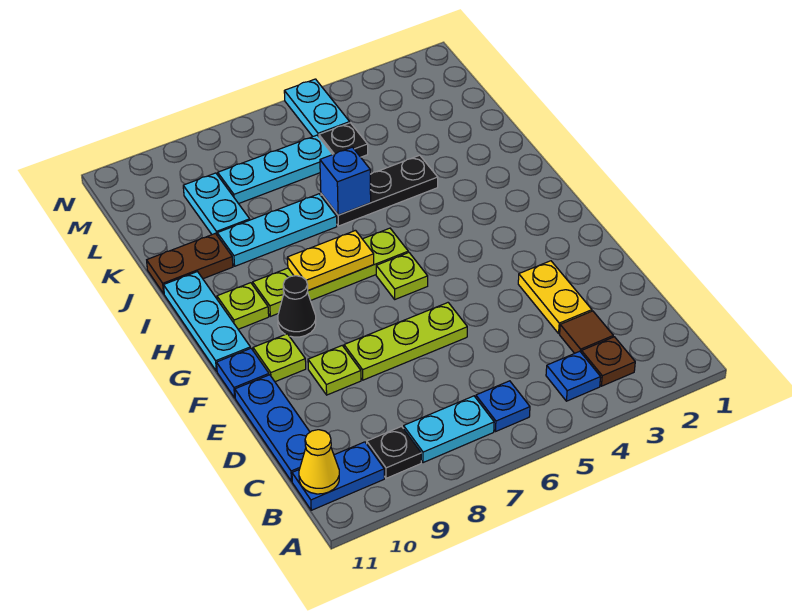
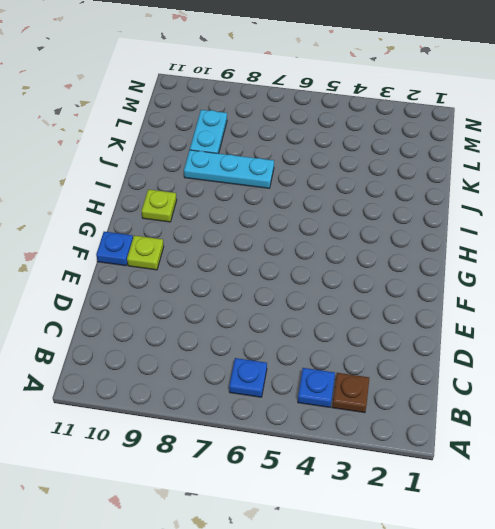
none -> cyan plate B7:B8 level 1
none -> black plate B9 level 1
none -> blue plate B10:B11 level 1

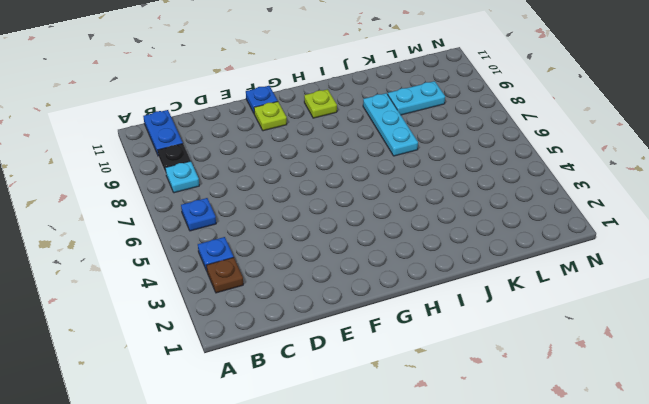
cyan plate B8 level 1 -> cyan plate B7:B8 level 1
none -> brown tile C3 level 1
none -> blue plate C11:E11 level 1
none -> yellow plate D3:E3 level 1

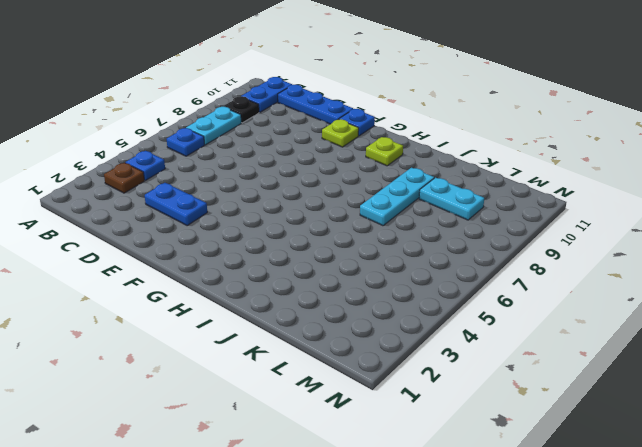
blue plate D3:E3 level 1 -> yellow plate D3:E3 level 1
none -> brown tile C3 level 1
none -> lime plate E6:E8 level 1
none -> lime plate E9 level 1

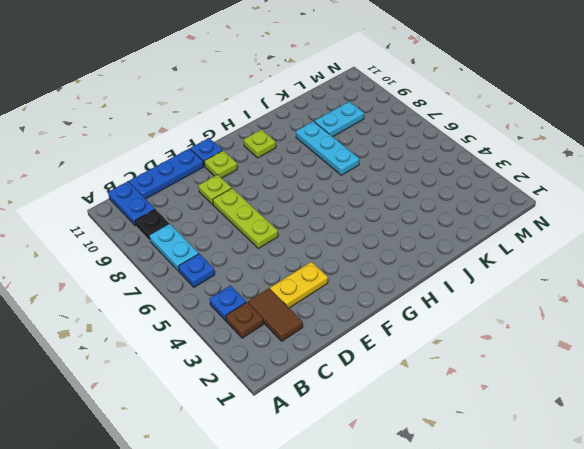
brown tile C2:C3 level 1 -> brown tile C3 level 1
none -> lime plate G6 level 1
none -> black cone G9 level 1
none -> cyan plate G11:I11 level 1

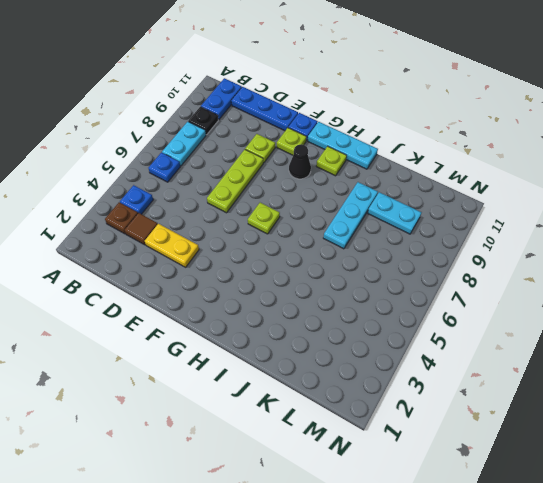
none -> lime plate H6:H9 level 1
none -> black plate J4:J6 level 1
none -> brown plate J10:J11 level 1

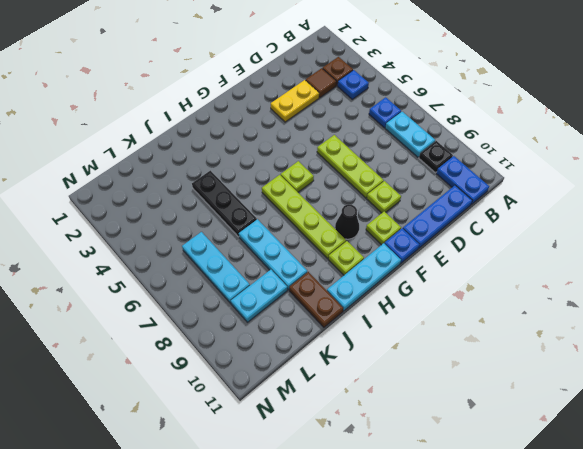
none -> black plate L5 level 1
none -> cyan plate M5:N5 level 1
none -> yellow cone B11 level 2

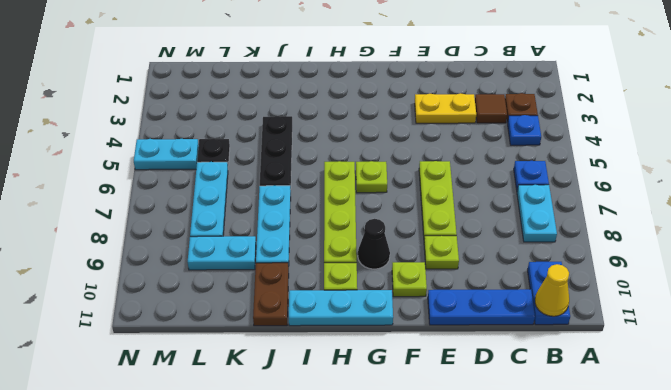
none -> black plate B9 level 1
none -> blue plate F11 level 1
none -> yellow plate H7:H8 level 2

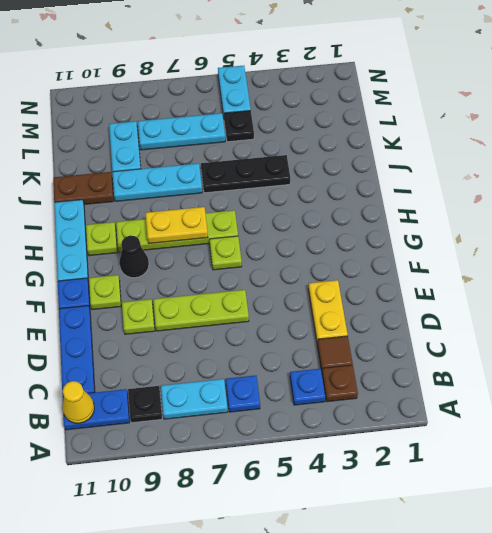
none -> blue brick J6 level 2

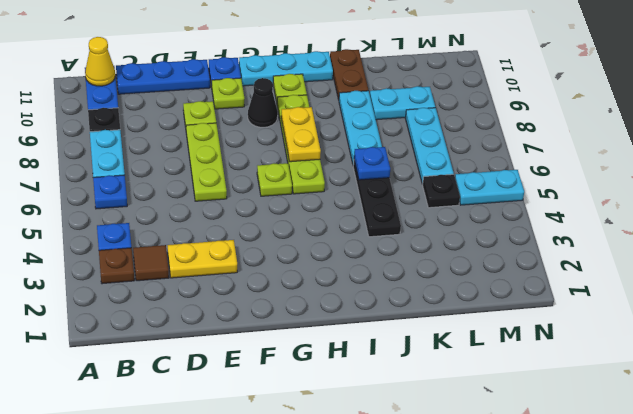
blue plate J6 level 2 -> blue brick J6 level 2

